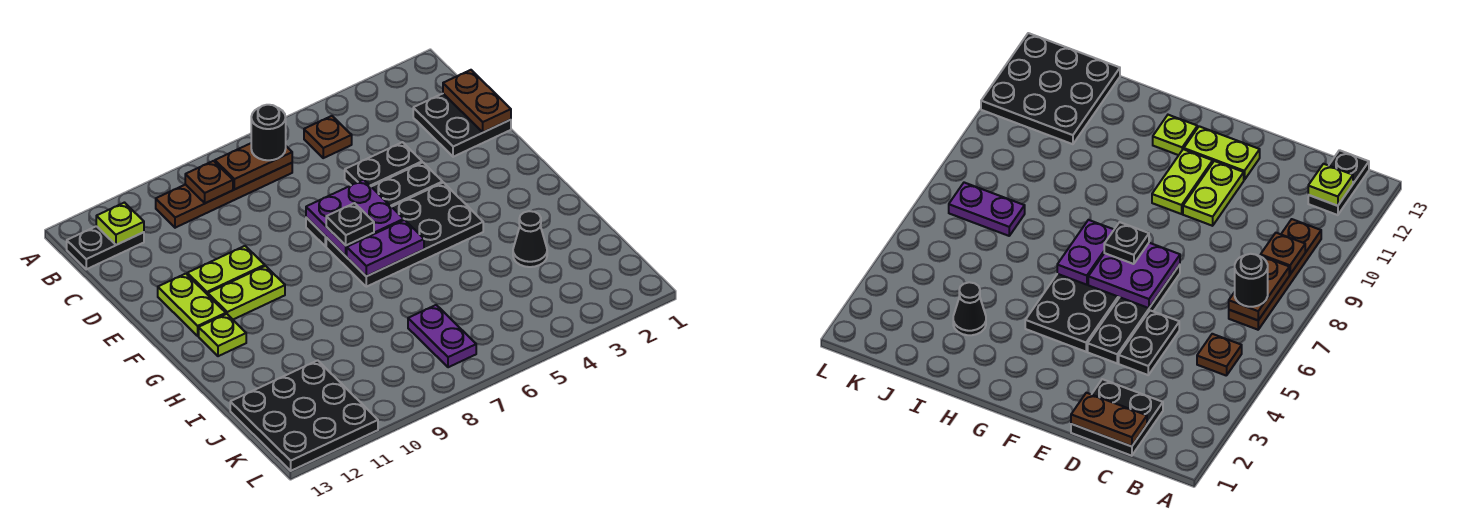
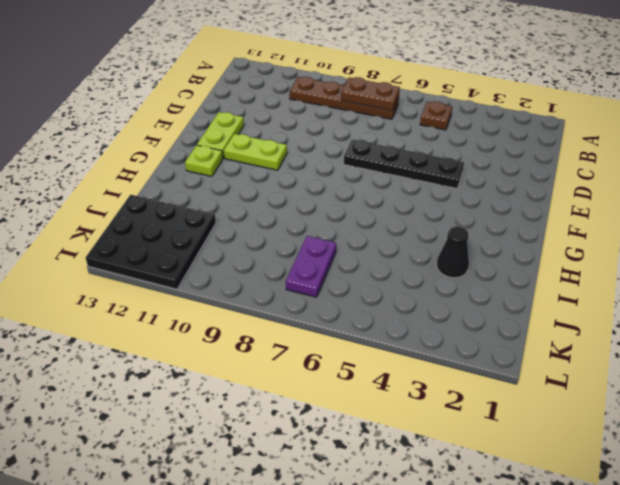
none -> black plate B12:B13 level 1
none -> black plate C1:D2 level 1
none -> black plate D4:D5 level 1

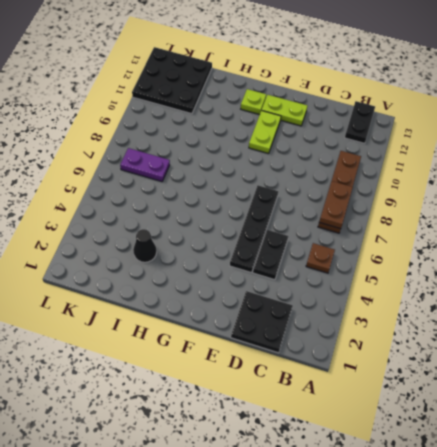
none -> lime plate E10:E11 level 1
none -> black plate F4:G7 level 1
none -> brown plate B9 level 2

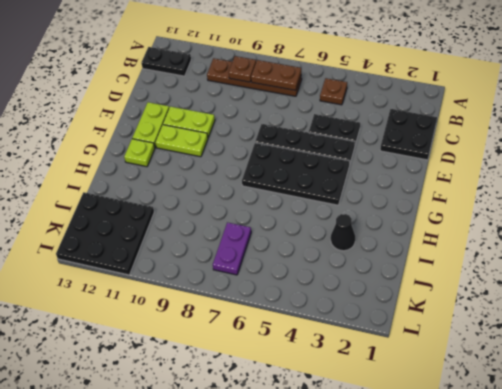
none -> lime plate B12 level 2
none -> brown plate C1:D1 level 2
none -> purple plate E6:F7 level 2

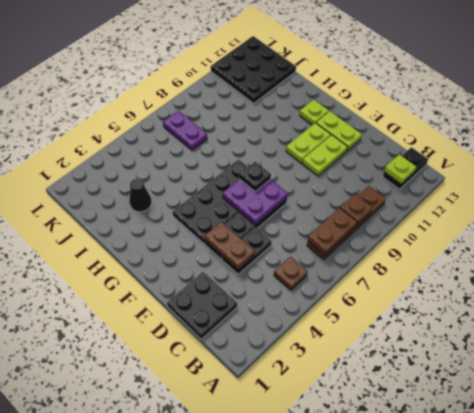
brown plate D4:E4 level 2 -> brown plate C1:D1 level 2
none -> purple plate G6:G7 level 2
none -> black round brick B7 level 3

